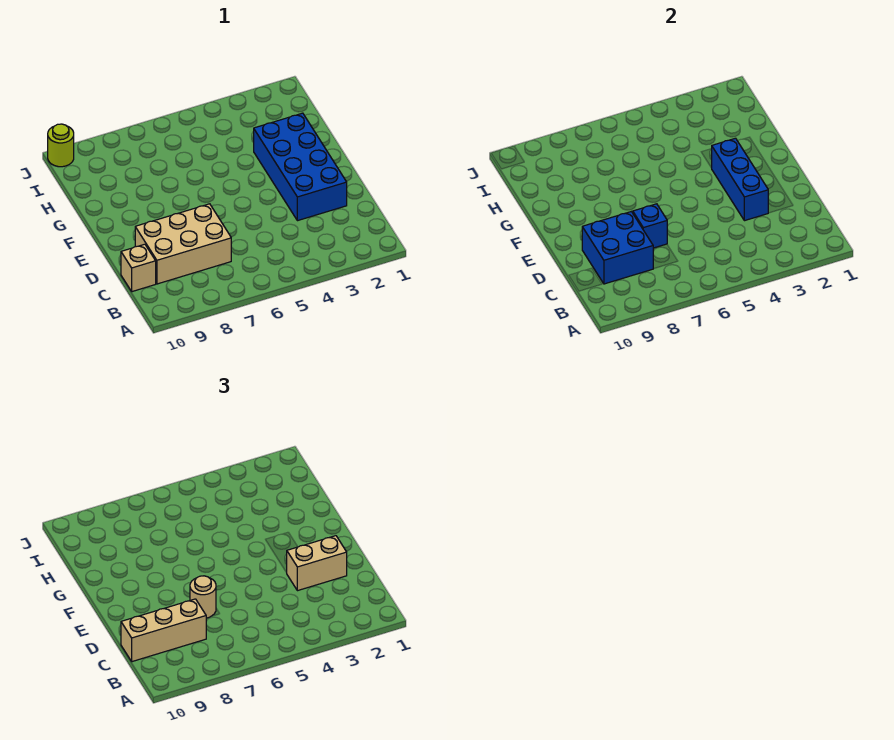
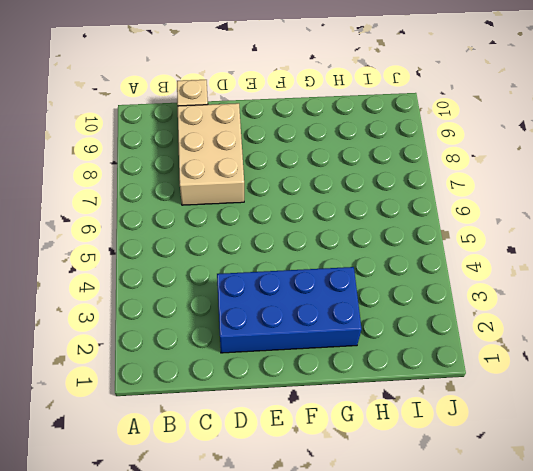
none -> lime round brick J10 level 1
none -> blue brick C8:D9 level 2

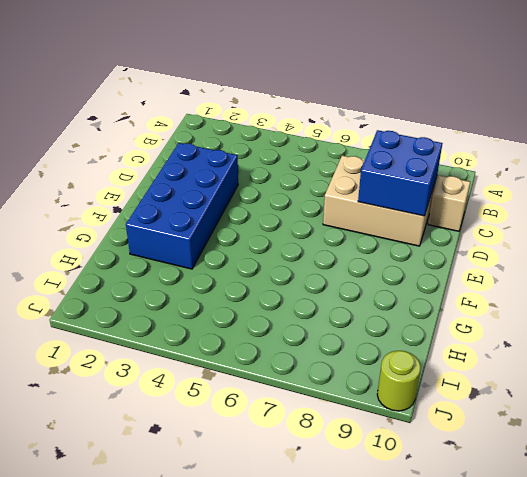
none -> blue brick D3:F3 level 2
none -> blue brick D7 level 2

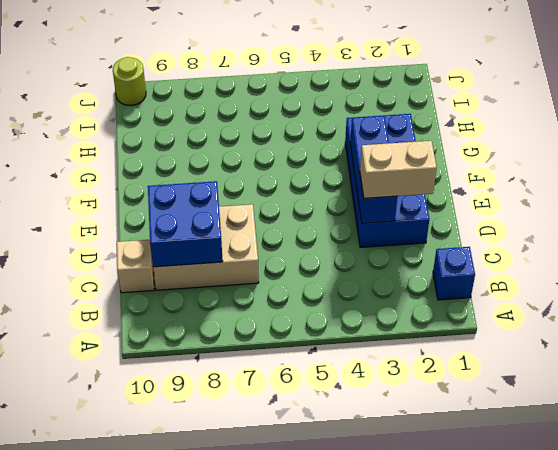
blue brick B1 level 1 -> blue brick D7 level 2
none -> tan brick C8:C10 level 3
none -> tan round brick D7 level 3

